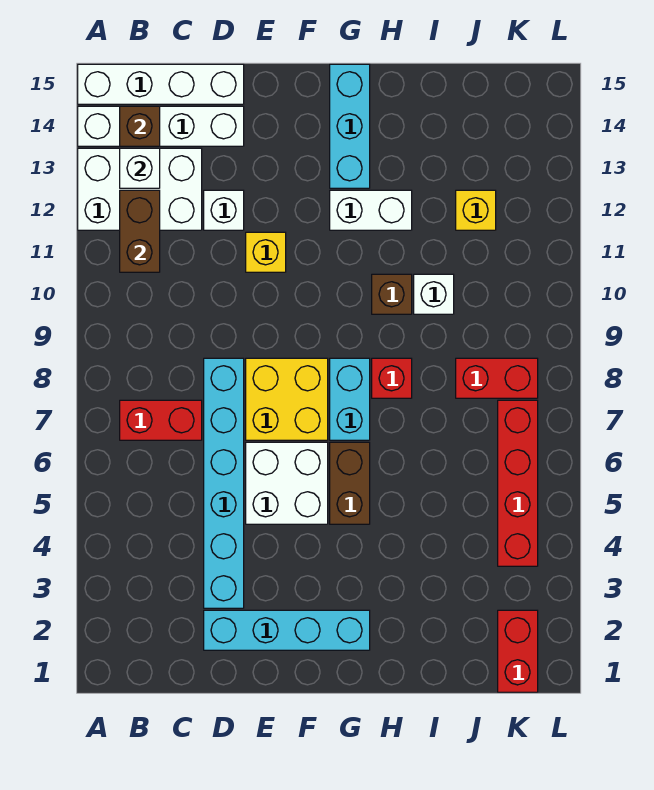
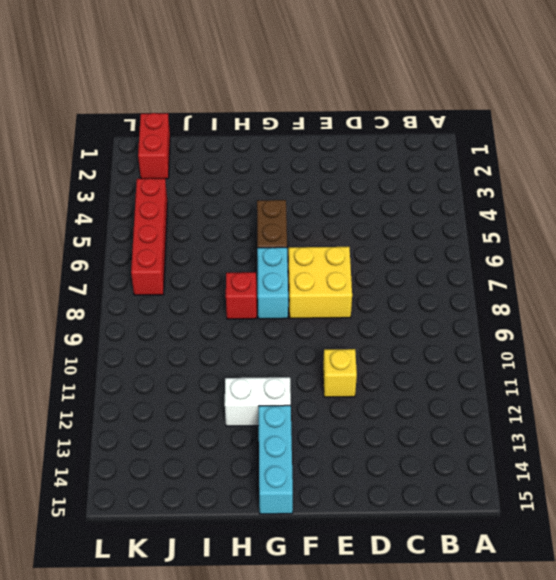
none -> white brick A12:C13 level 1
none -> white brick A14:D14 level 1
none -> white brick A15:D15 level 1

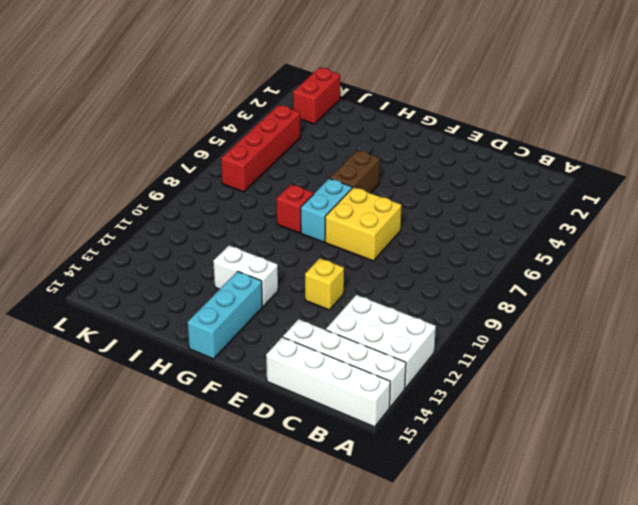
none -> red brick B7:C7 level 1
none -> cyan brick D2:G2 level 1
none -> cyan brick D3:D8 level 1

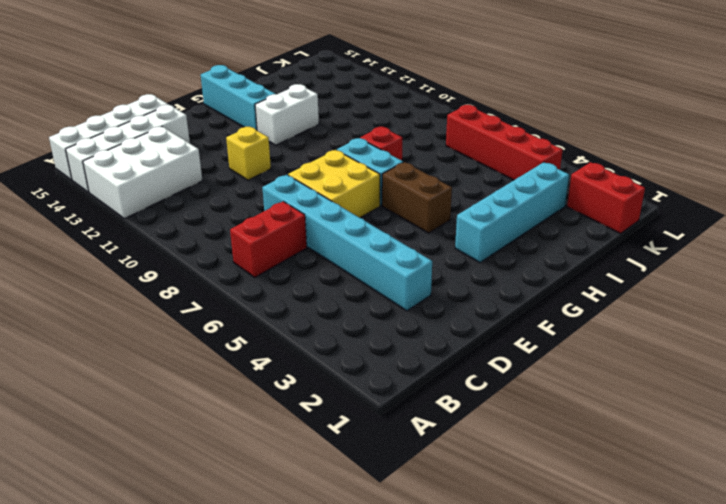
cyan brick G3:J3 level 1 -> cyan brick D2:G2 level 1
none -> white brick D12 level 1
none -> white brick E5:F6 level 1
none -> brown brick H10 level 1

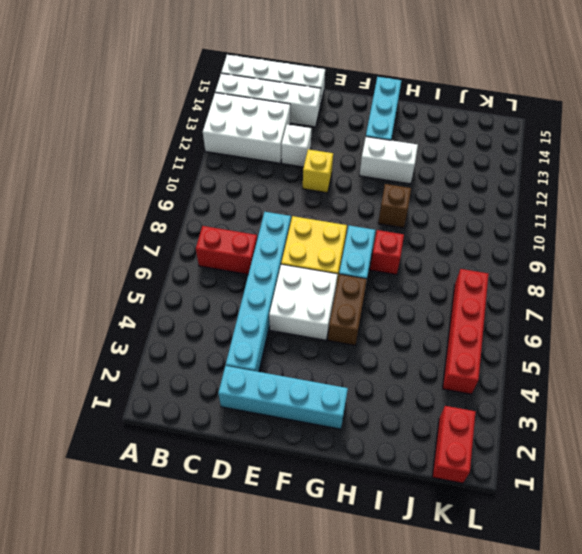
none -> white brick I10 level 1
none -> red brick J8:K8 level 1
none -> yellow brick J12 level 1

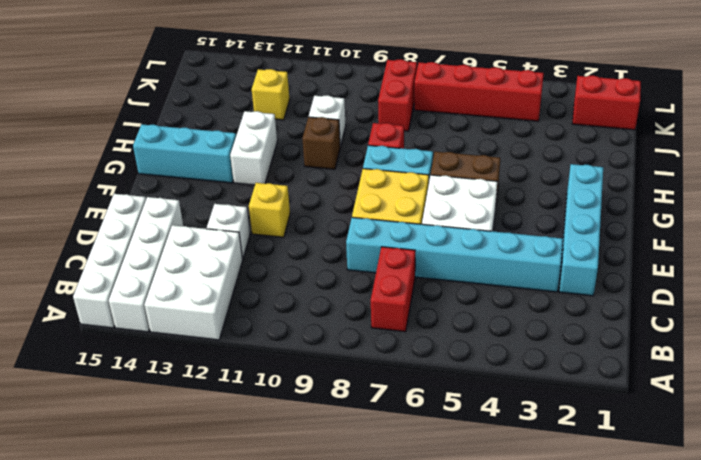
none -> brown brick B11:B12 level 2
none -> white brick B13 level 2
none -> brown brick B14 level 2

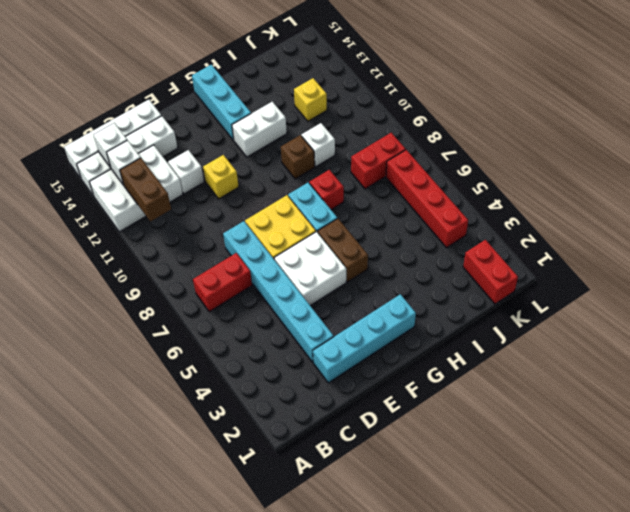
white brick B14 level 2 -> brown brick B14 level 2

